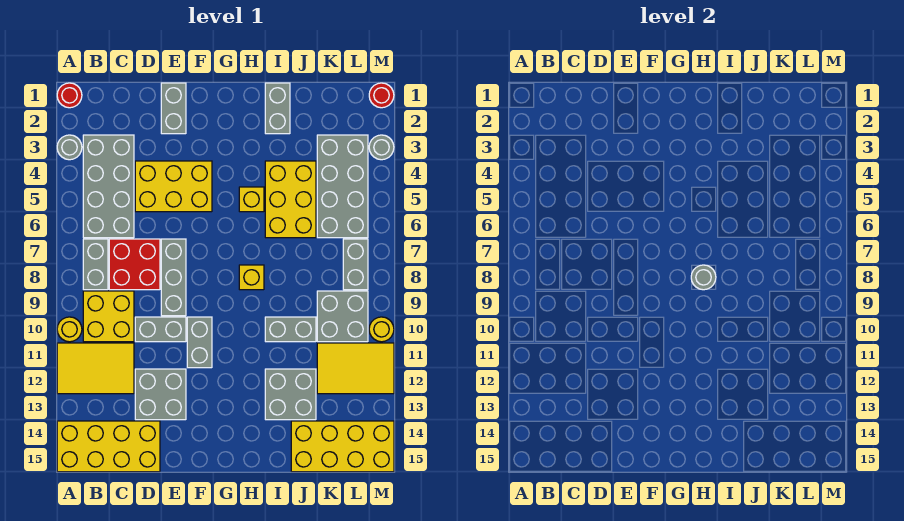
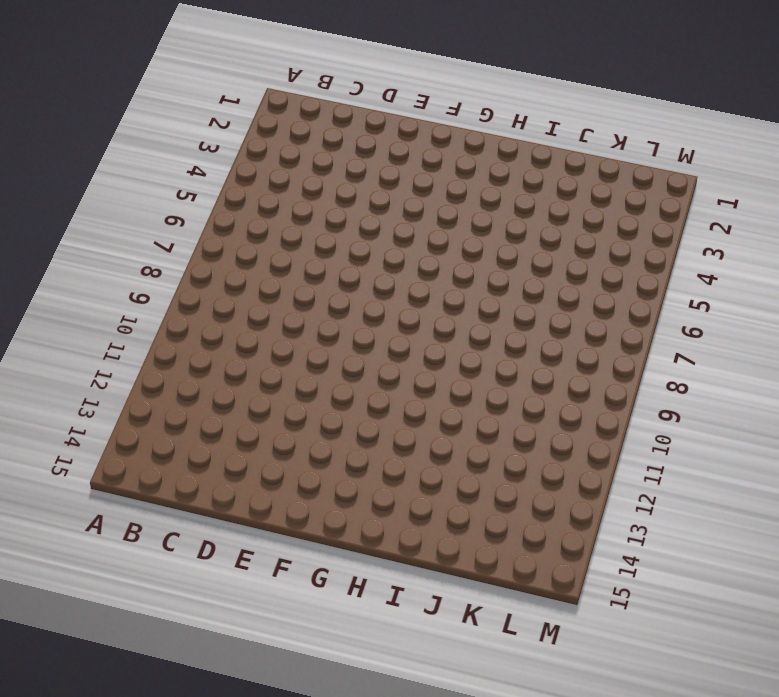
none -> red round brick A1 level 1
none -> grey round brick A3 level 1
none -> yellow round brick A10 level 1
none -> yellow tile A11:C12 level 1

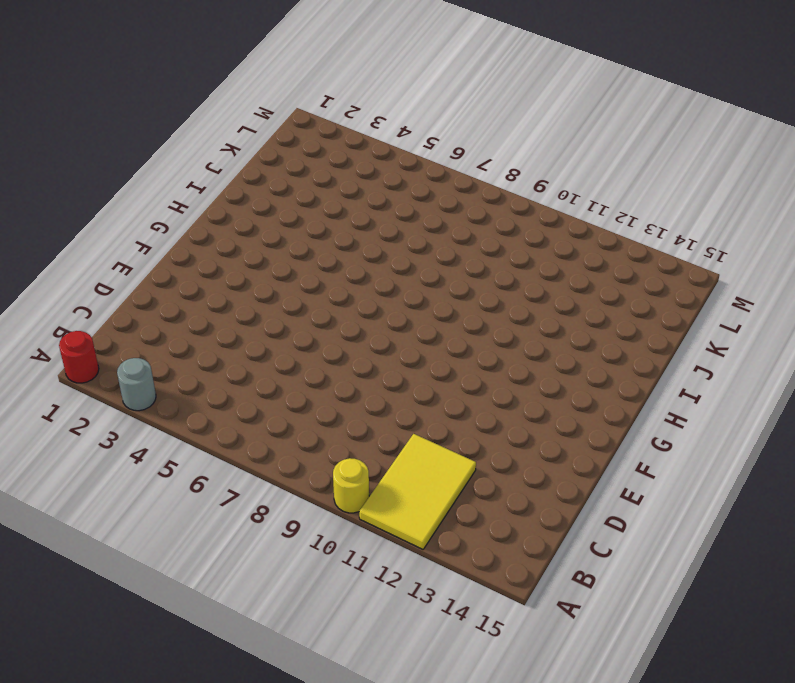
none -> yellow brick A14:D15 level 1
none -> grey brick B3:C6 level 1
none -> grey brick B7:B8 level 1
none -> yellow brick B9:C10 level 1

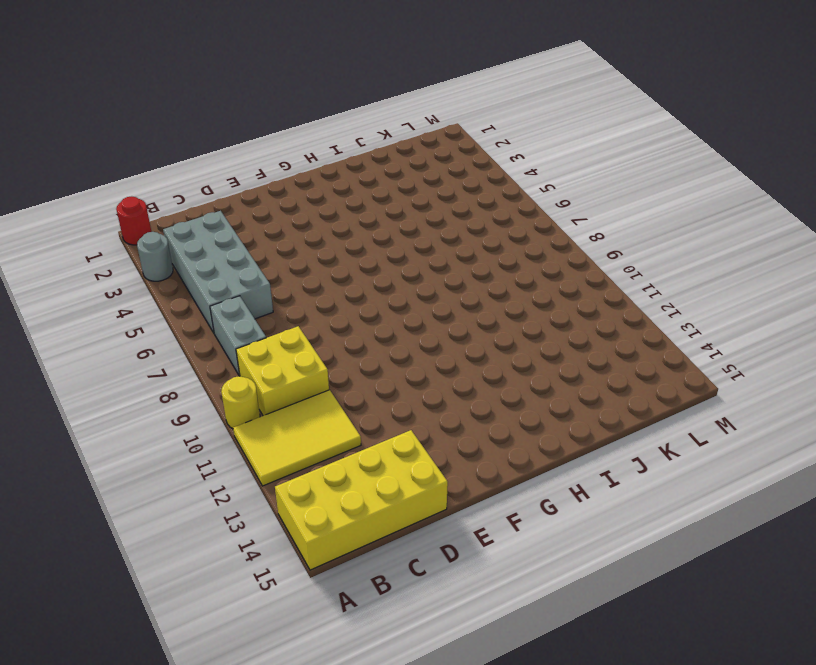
none -> red brick C7:D8 level 1
none -> yellow brick D4:F5 level 1
none -> grey brick D10:E10 level 1
none -> grey brick D12:E13 level 1

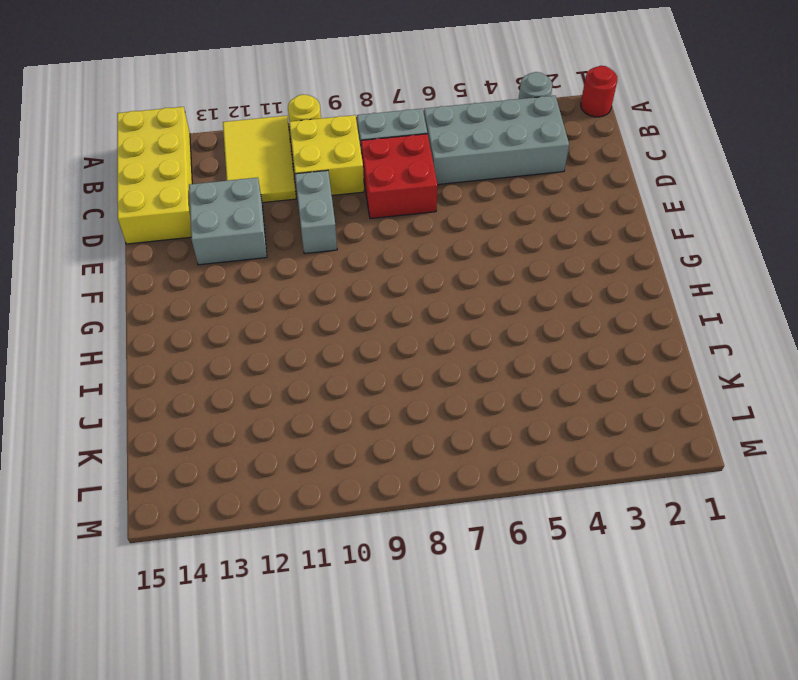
none -> yellow brick D4:F5 level 1
none -> grey brick E1:E2 level 1
none -> grey brick E7:E9 level 1
none -> grey brick F10:F11 level 1

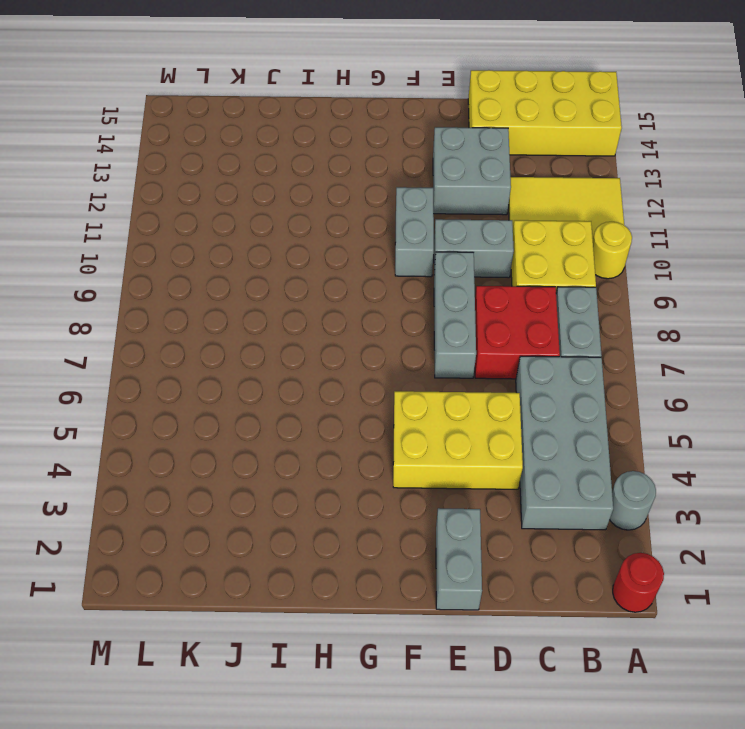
none -> yellow brick H5 level 1
none -> yellow brick H8 level 1
none -> grey brick I1:I2 level 1
none -> yellow brick I4:J6 level 1

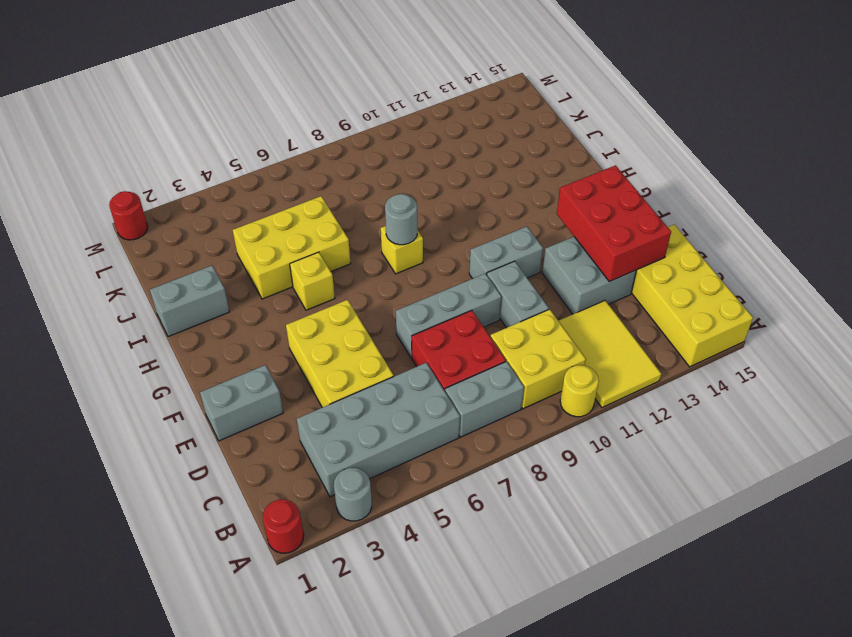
red brick D13:F14 level 2 -> none
none -> grey brick I10:J10 level 1
none -> grey brick I12:J13 level 1
none -> yellow brick J14:M15 level 1
none -> grey brick K3:L6 level 1

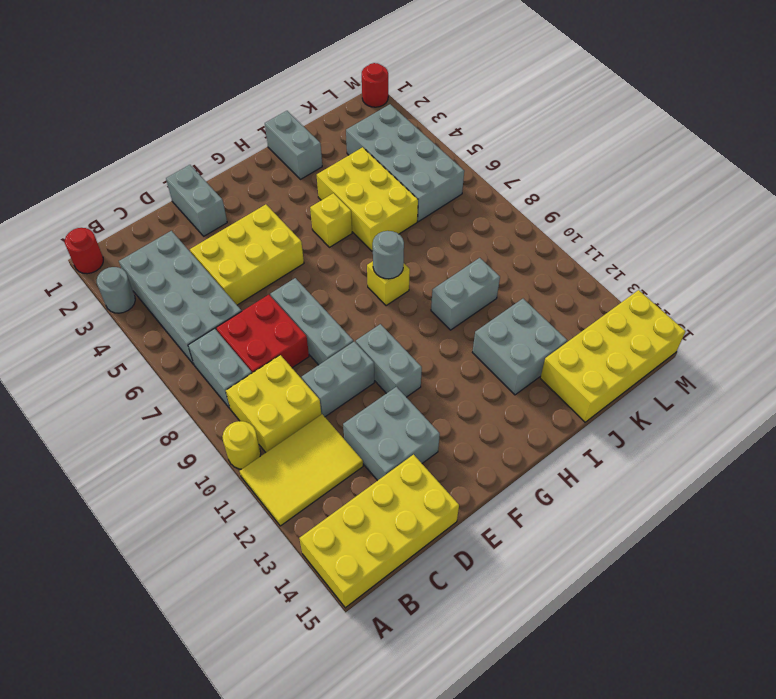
none -> grey brick K9:L10 level 1
none -> yellow tile K11:M12 level 1
none -> grey brick L7:L8 level 1
none -> grey round brick M3 level 1

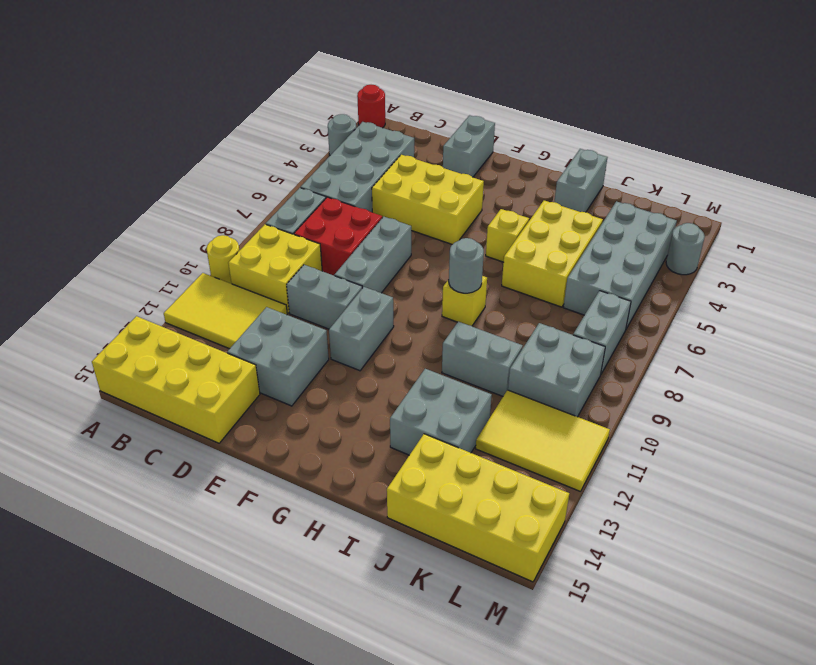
none -> red round brick M1 level 1
none -> yellow round brick M10 level 1

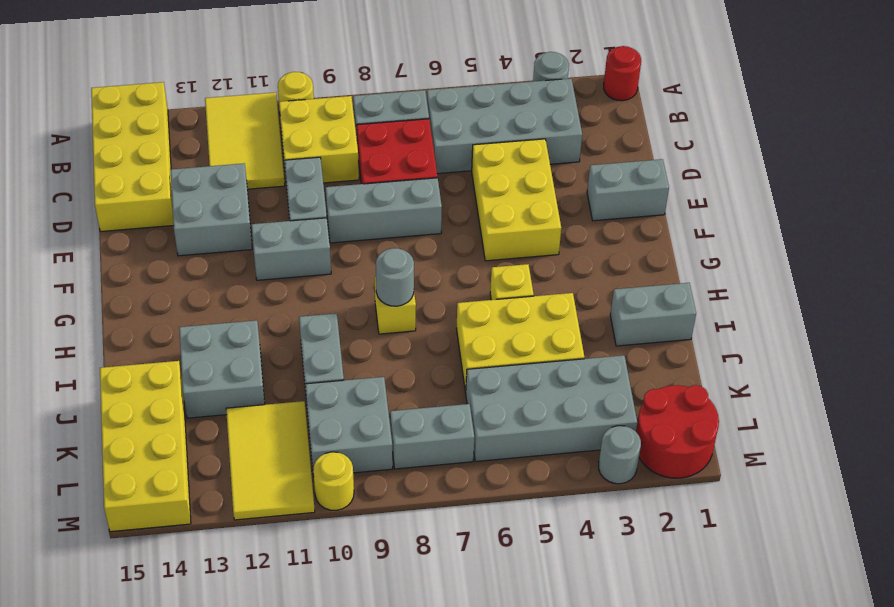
red round brick L1:M2 level 1 -> red round brick M1 level 1

